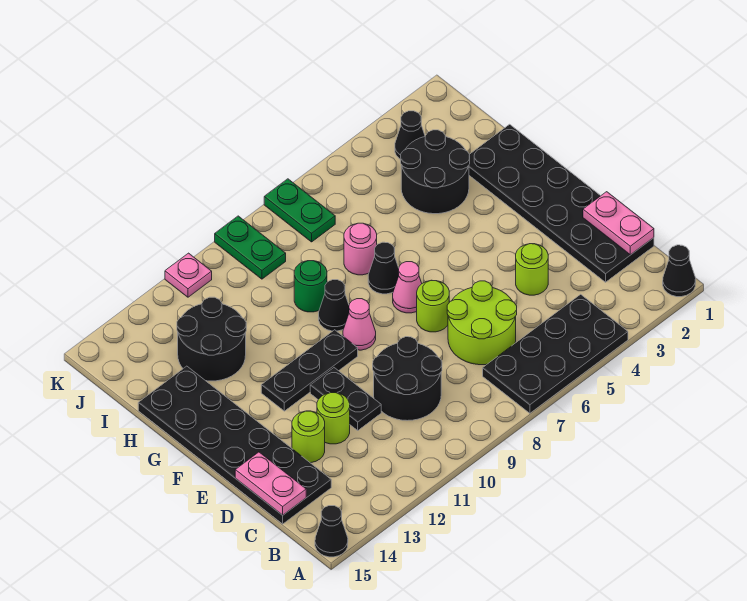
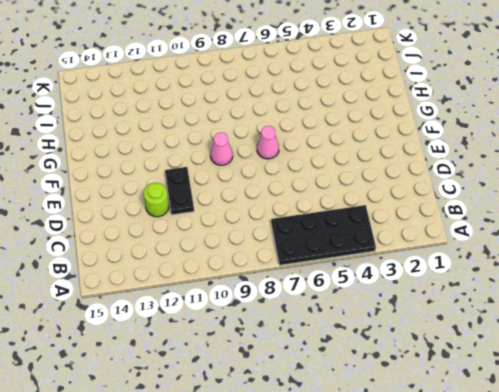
none -> black cone A1 level 1
none -> black cone A15 level 1
none -> black plate C1:H2 level 1

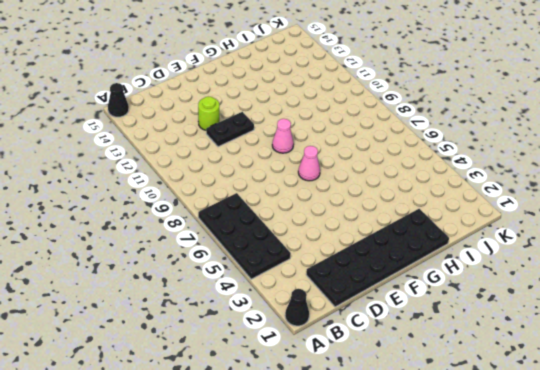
none -> lime round brick C6:D7 level 1
none -> black round brick C9:D10 level 1
none -> black plate C14:H15 level 1

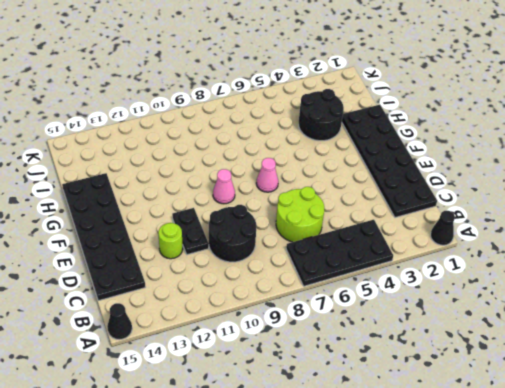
none -> lime round brick D4 level 1
none -> lime round brick D13 level 1
none -> lime round brick E7 level 1

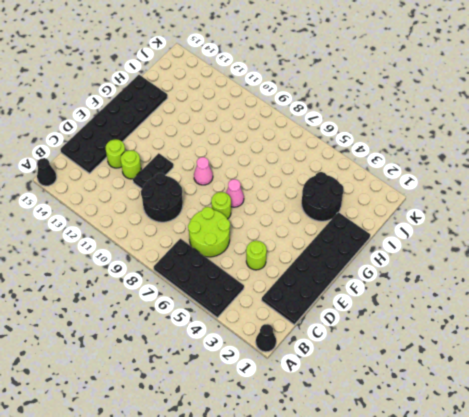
none -> black plate F10:F12 level 1
none -> black cone G7 level 1
none -> black cone G9 level 1

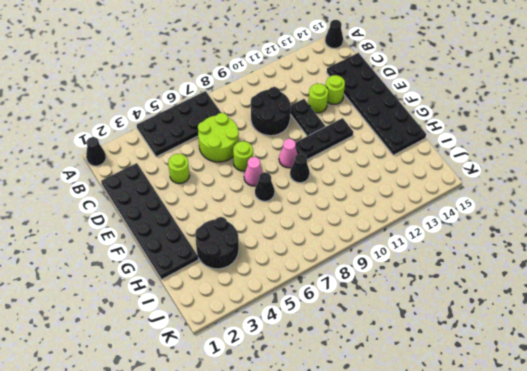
none -> pink round brick H7 level 1
none -> green round brick H9 level 1
none -> black round brick H12:I13 level 1

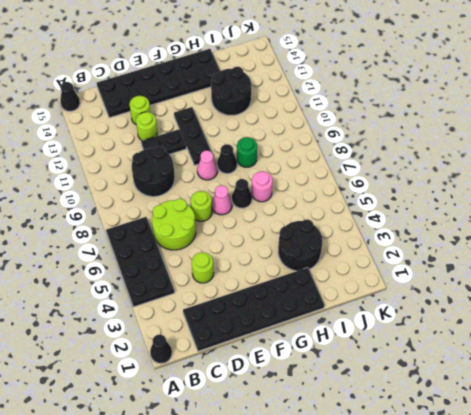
none -> black cone J3 level 1
none -> green plate J7:K7 level 1
none -> green plate J9:K9 level 1

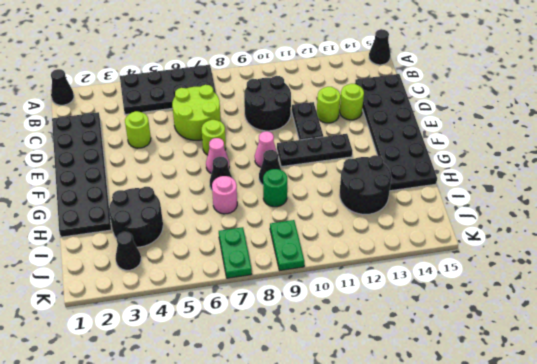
none -> pink plate K11 level 1
none -> pink plate C1:D1 level 2
none -> pink plate C15:D15 level 2

